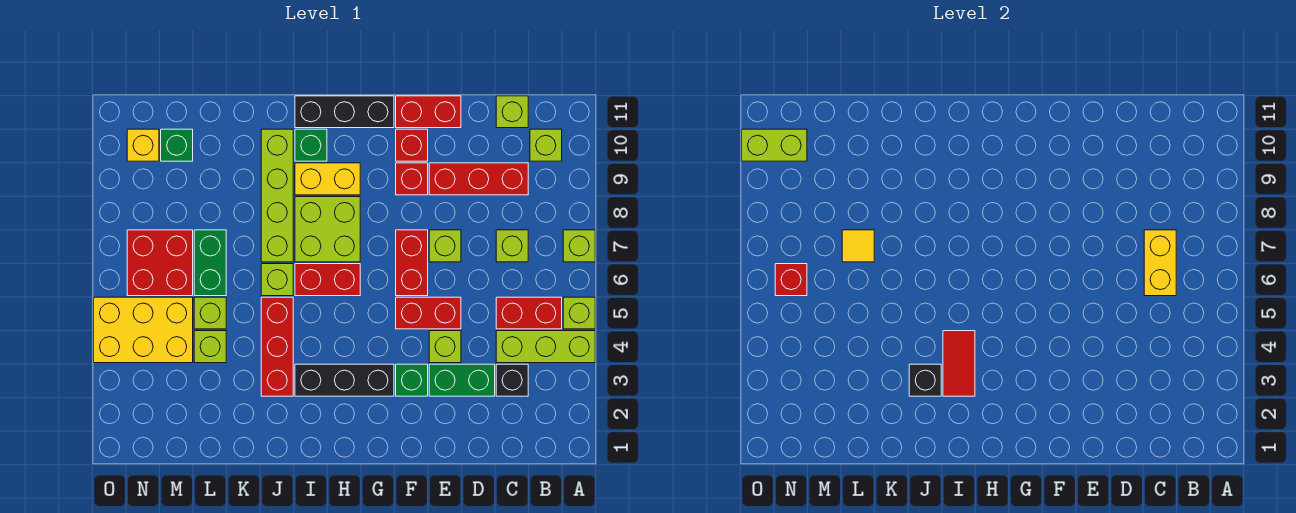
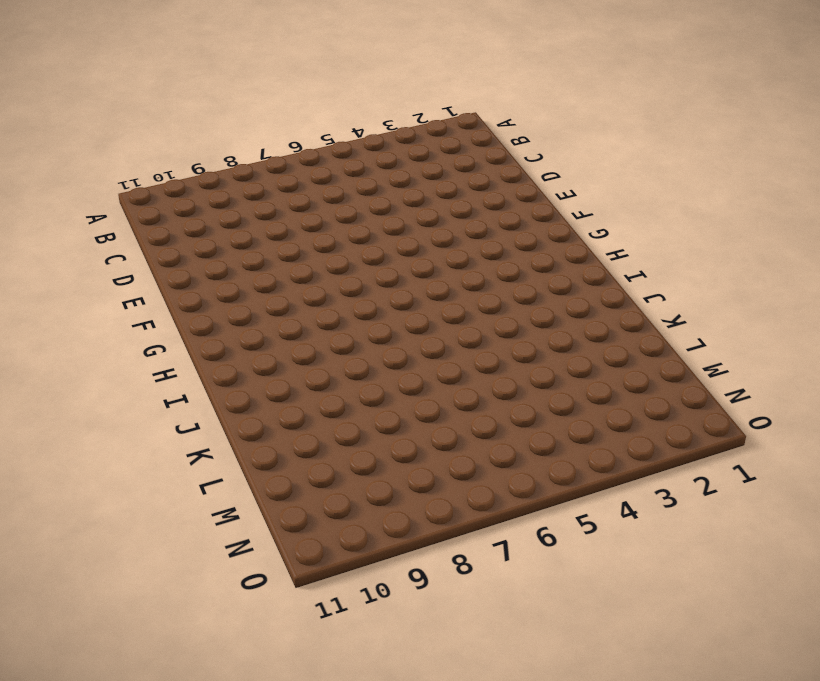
none -> lime brick A4:C4 level 1
none -> lime brick A5 level 1
none -> lime brick A7 level 1
none -> red brick B5:C5 level 1

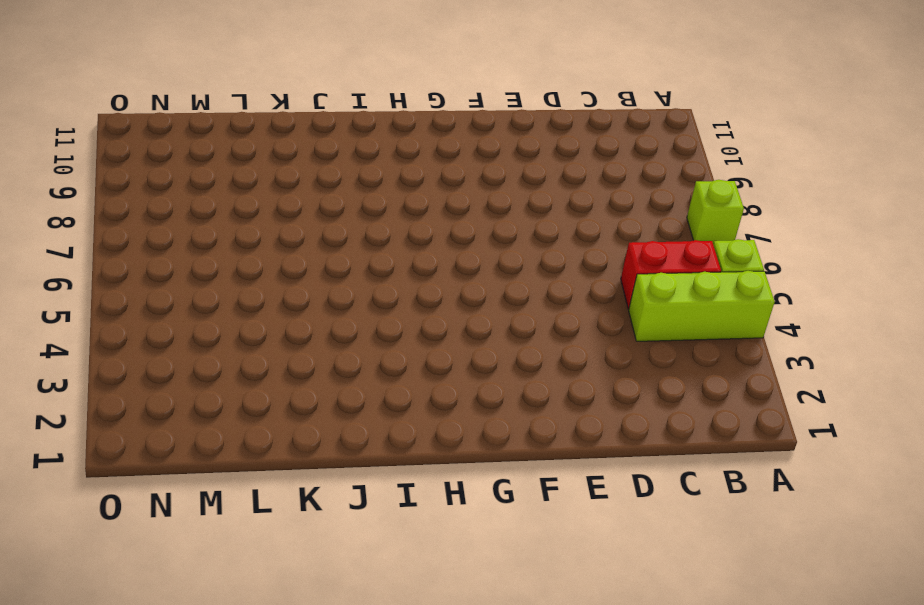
none -> lime brick B10 level 1
none -> black brick C3 level 1
none -> lime brick C7 level 1
none -> red brick C9:E9 level 1

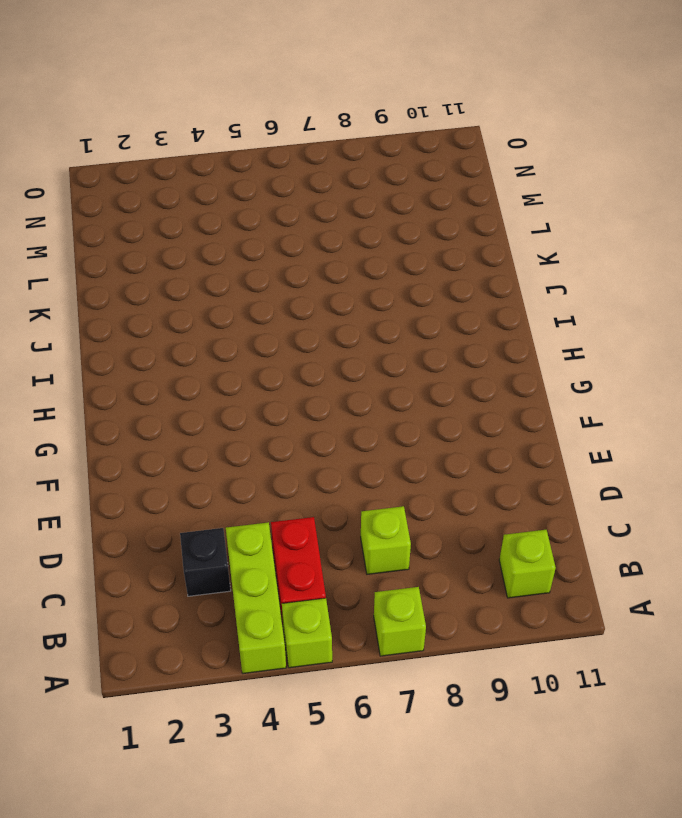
none -> red brick C9:E9 level 1
none -> lime brick C11 level 1
none -> green brick D3:E3 level 1
none -> lime brick E4 level 1

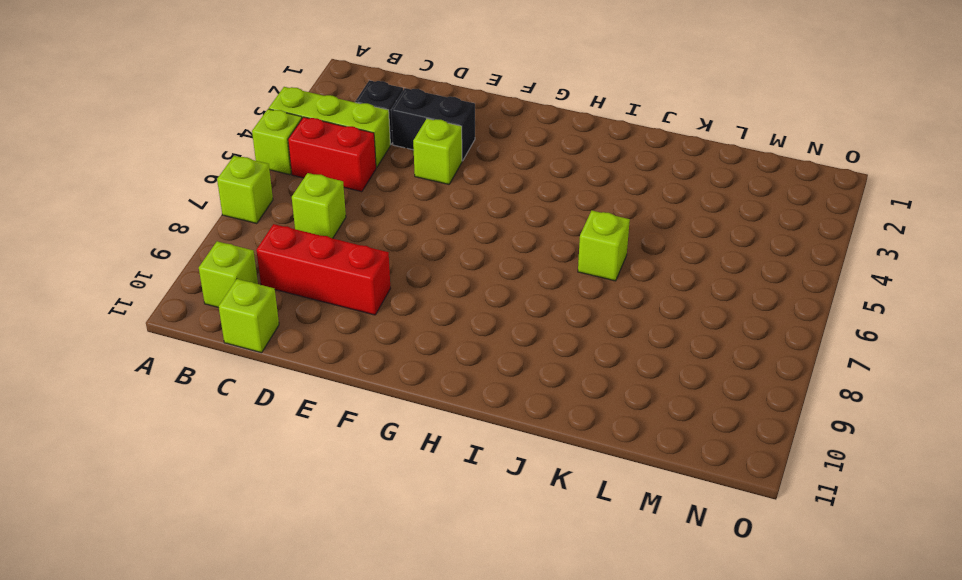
black brick D3:E3 level 1 -> green brick D3:E3 level 1
none -> red brick E5:F5 level 1
none -> lime brick E7 level 1
none -> red brick E11:F11 level 1
none -> green brick F3 level 1

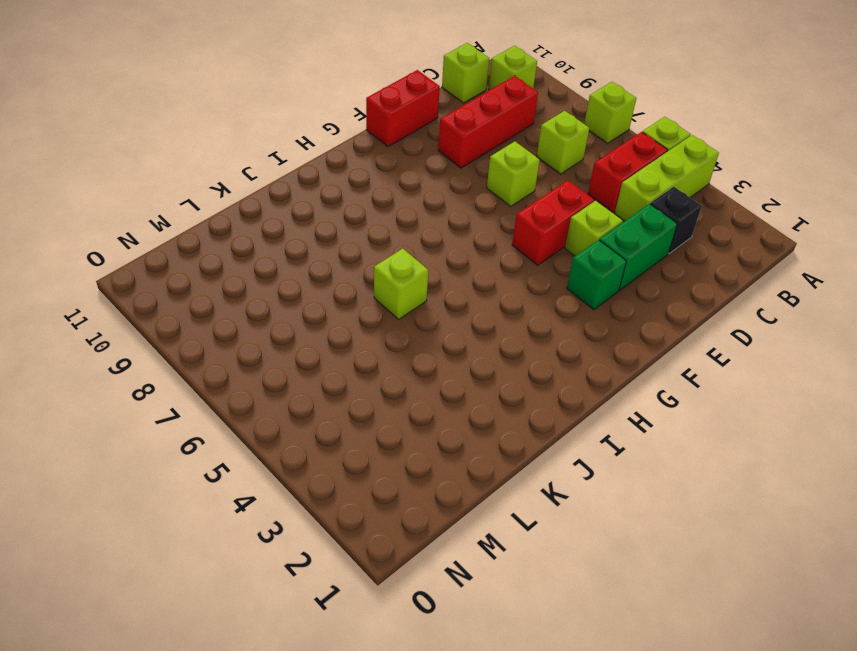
none -> red brick F6:F7 level 1
none -> red brick F9 level 1
none -> red brick F10 level 1
none -> black brick G3:I3 level 1

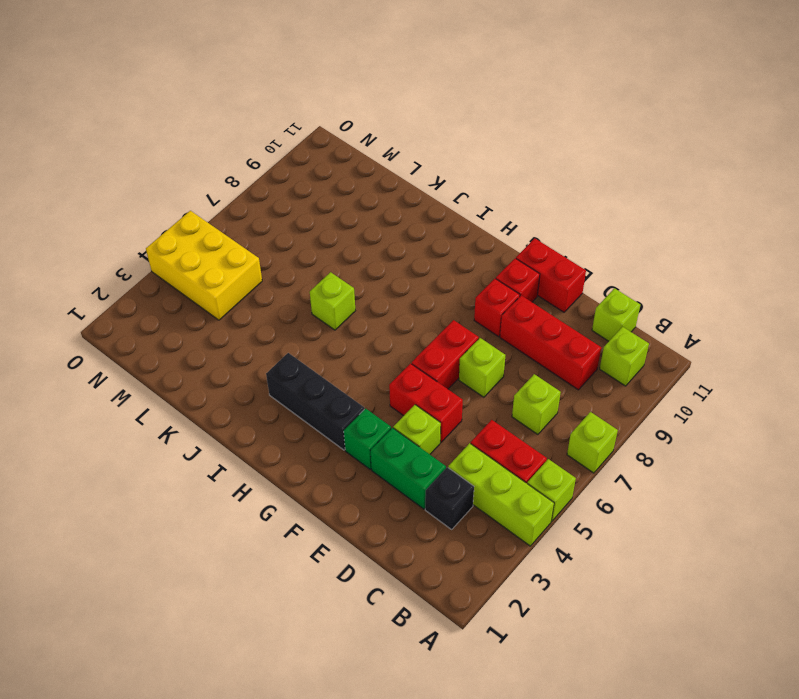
none -> black brick G11:I11 level 1
none -> red brick H6:I6 level 1
none -> lime brick H7:I8 level 1
none -> yellow brick H9:I9 level 1

